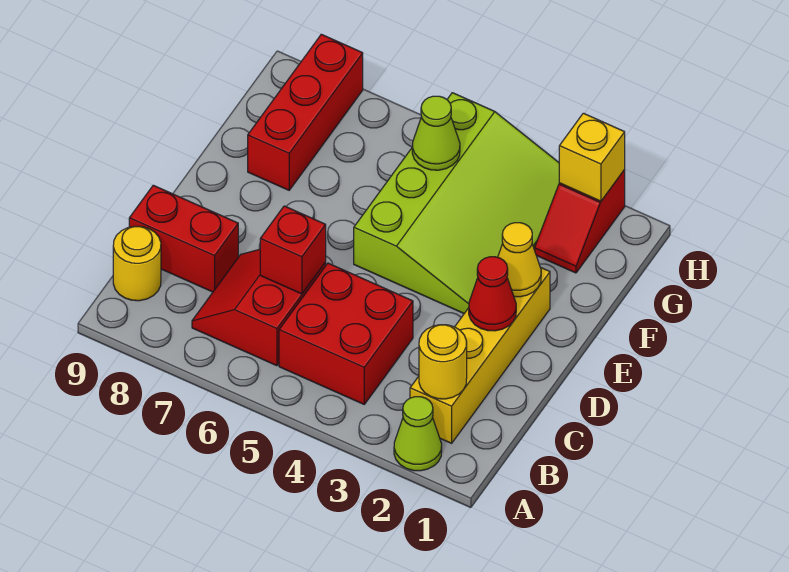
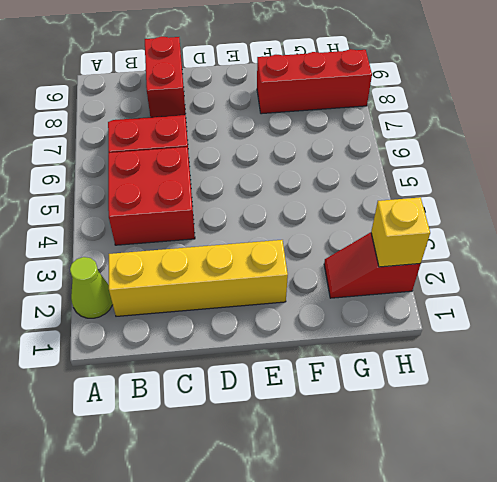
none -> yellow round brick B9 level 1
none -> lime slope E3:H5 level 1 top 5
none -> yellow round brick B2 level 2

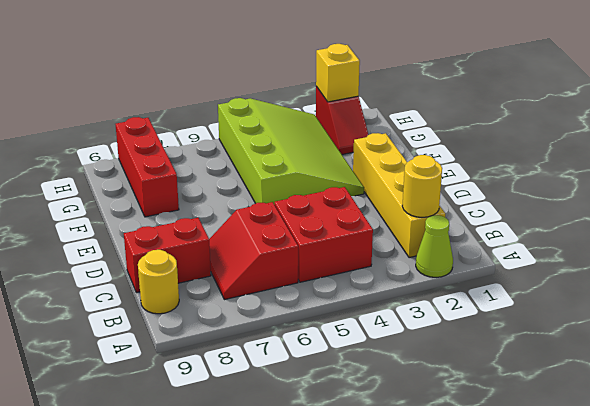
none -> red brick C6 level 2
none -> red cone D2 level 2
none -> yellow cone E2 level 2

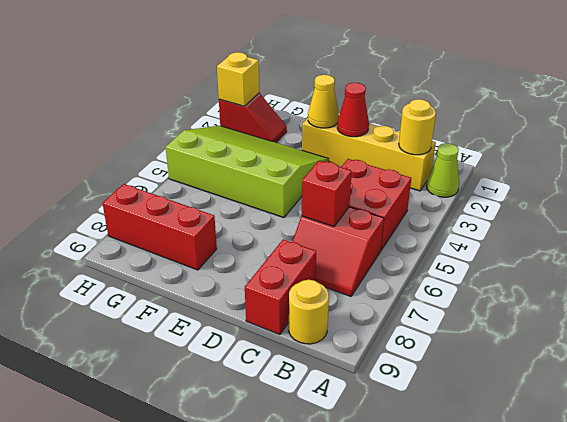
none -> lime cone G5 level 2

